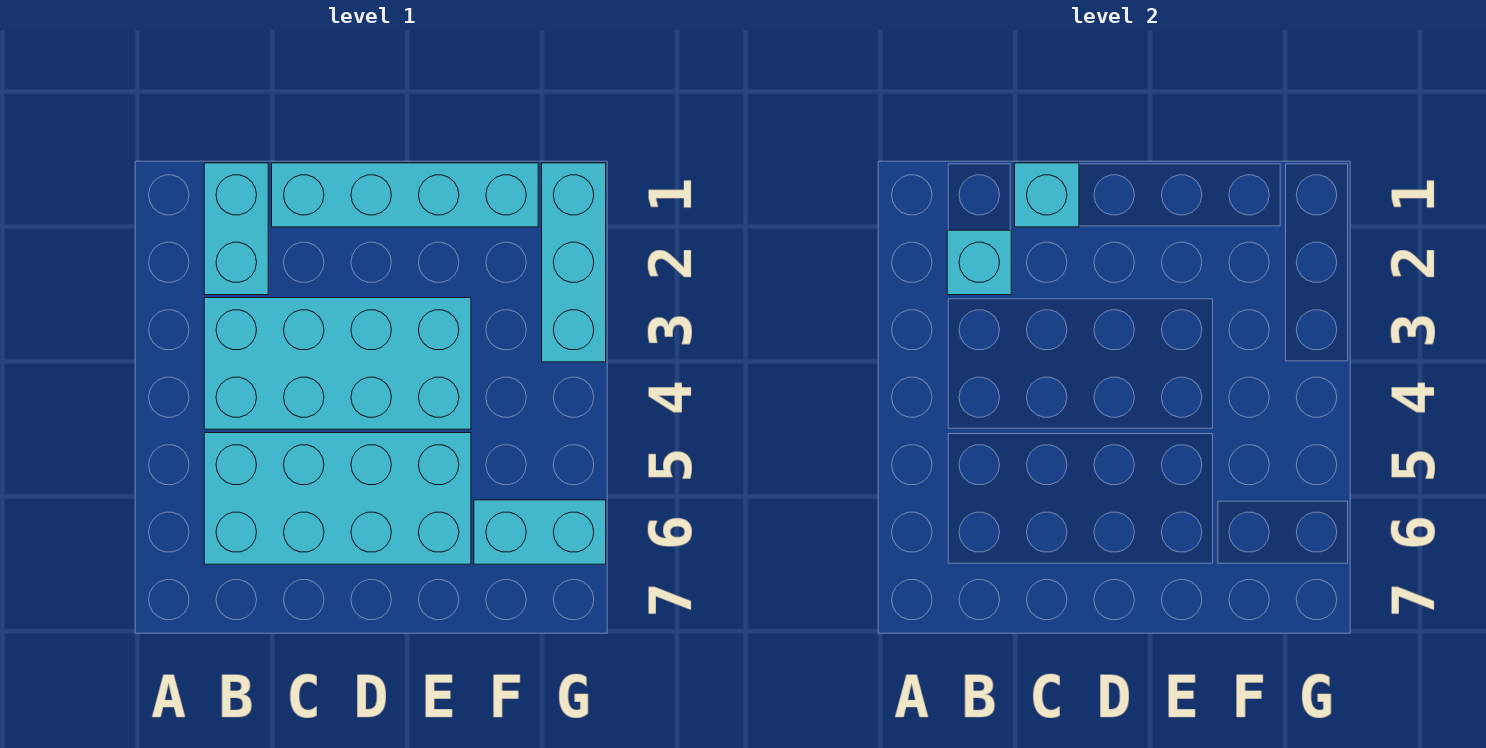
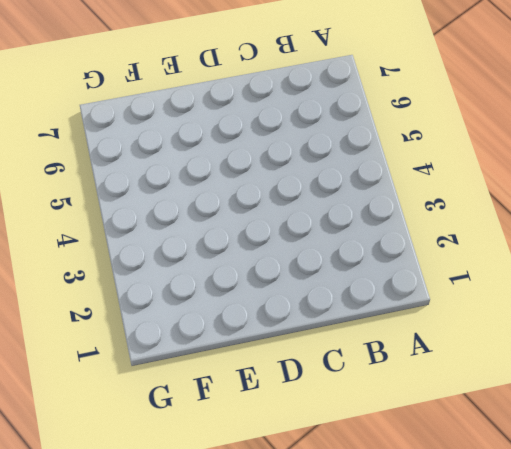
none -> cyan brick B1:B2 level 1
none -> cyan brick B3:E4 level 1

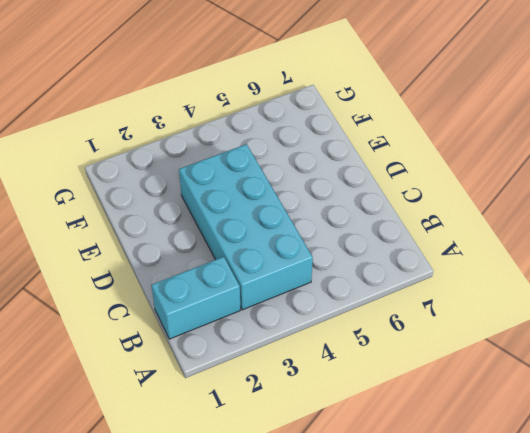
none -> cyan brick B5:E6 level 1
none -> cyan brick C1:F1 level 1

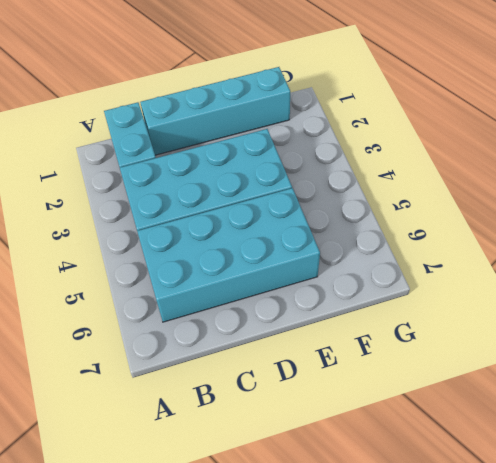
none -> cyan brick F6:G6 level 1
none -> cyan brick G1:G3 level 1

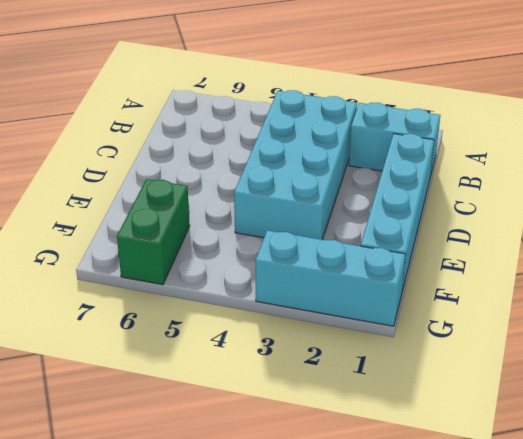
green brick F6:G6 level 1 -> cyan brick F6:G6 level 1
none -> cyan brick B5:E6 level 1
none -> cyan brick B2 level 2

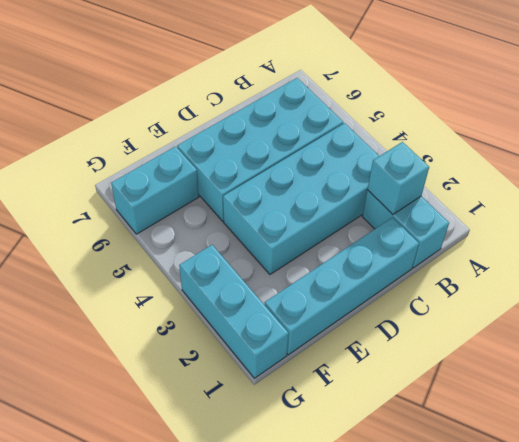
none -> cyan brick C1 level 2

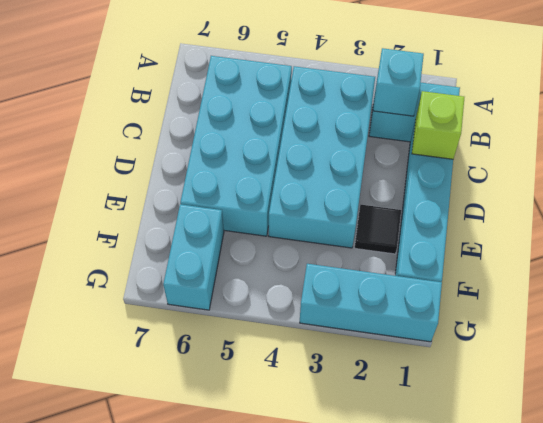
lime brick C1 level 2 -> cyan brick C1 level 2
black tile E2 level 1 -> none

